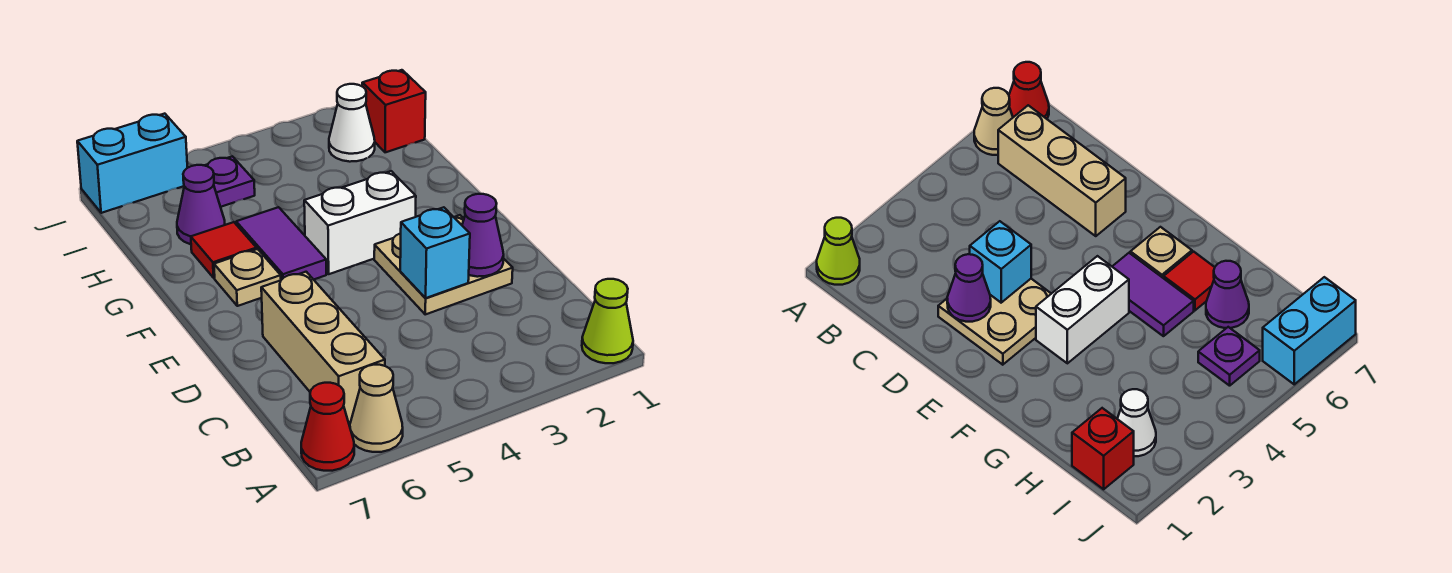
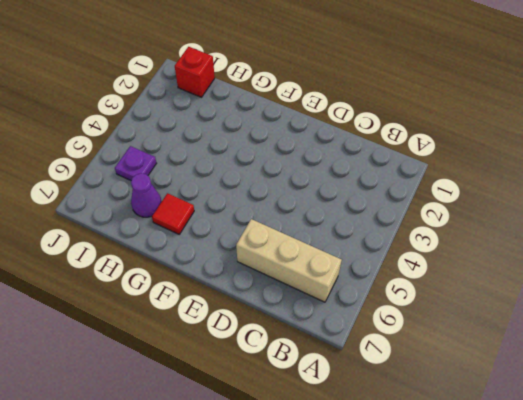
none -> lime cone A1 level 1
none -> tan cone A6 level 1
none -> red cone A7 level 1

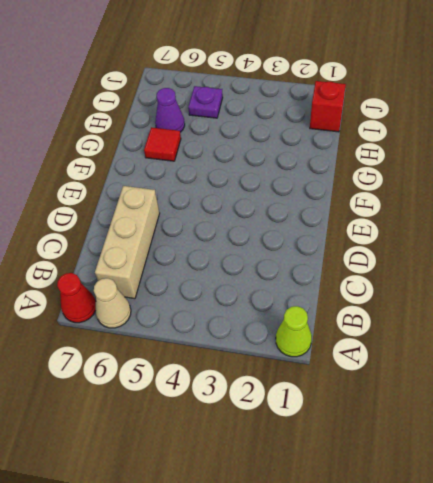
none -> tan plate D2:E3 level 1
none -> white brick F3:F4 level 1
none -> purple tile F5:G5 level 1

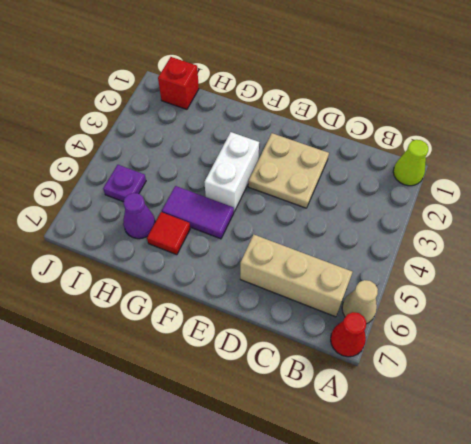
none -> tan plate F6 level 1
none -> white cone I2 level 1
none -> cyan brick J6:J7 level 1

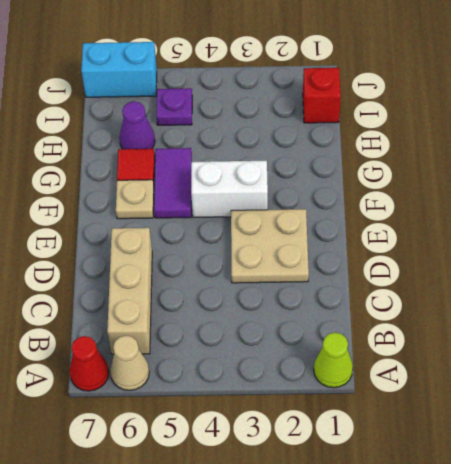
none -> white cone I2 level 1
none -> purple cone D2 level 2
none -> cyan brick D3 level 2

